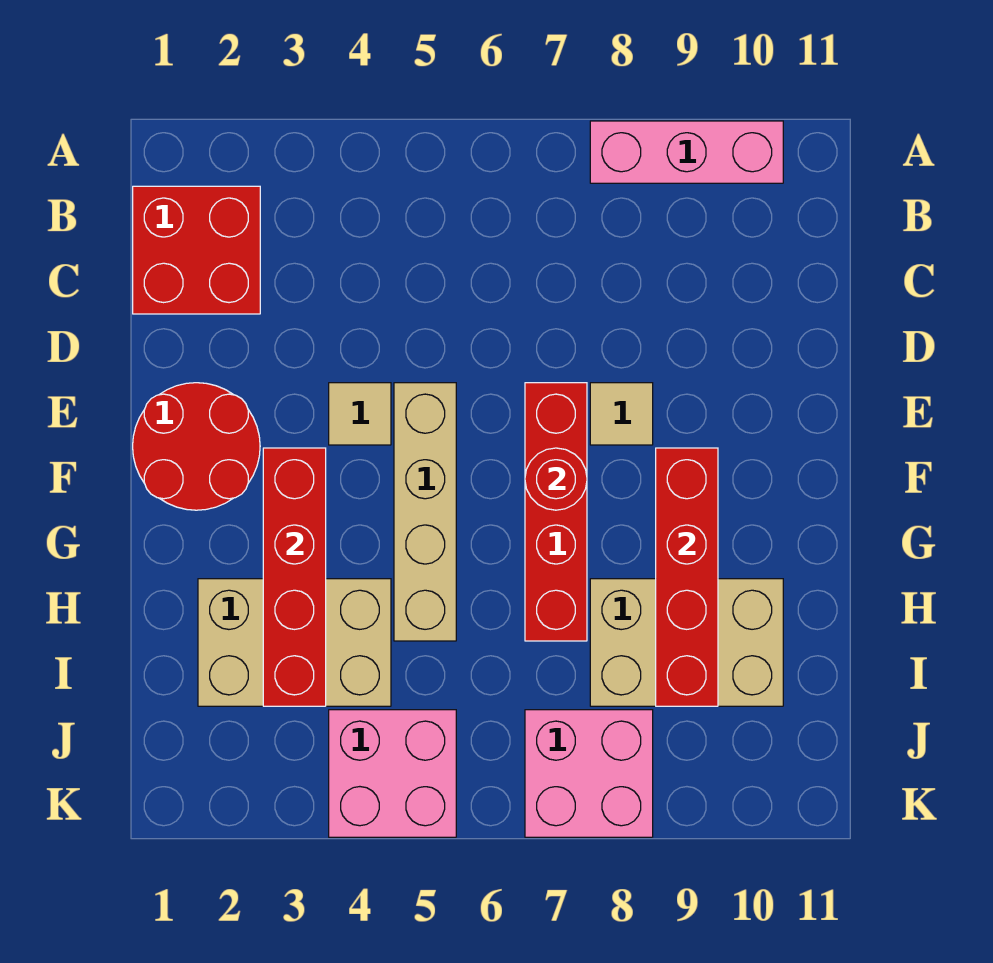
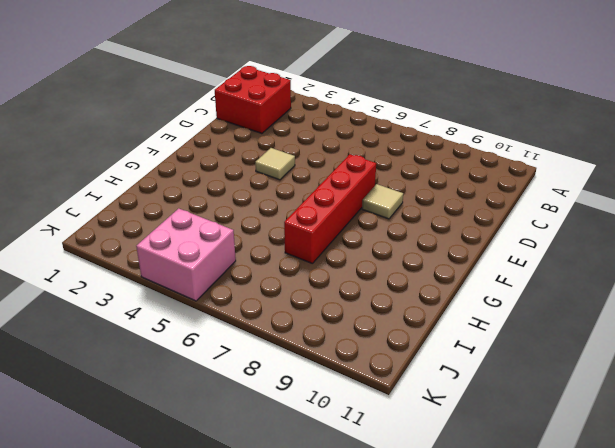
none -> pink brick A8:A10 level 1
none -> red round brick E1:F2 level 1
none -> tan brick E5:H5 level 1

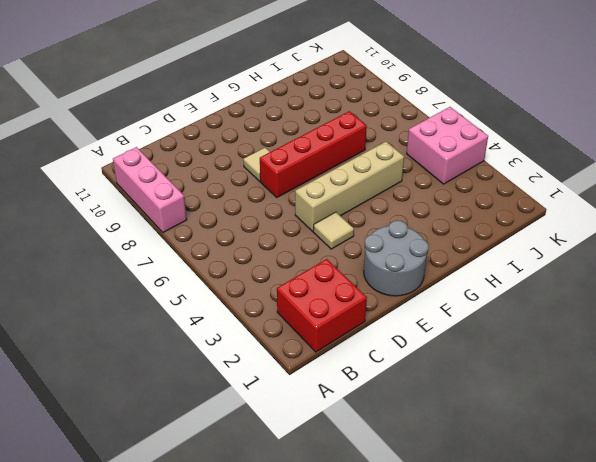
grey round brick E1:F2 level 1 -> red round brick E1:F2 level 1
none -> tan brick H2:I4 level 1
none -> tan brick H8:I10 level 1
none -> pink brick J7:K8 level 1

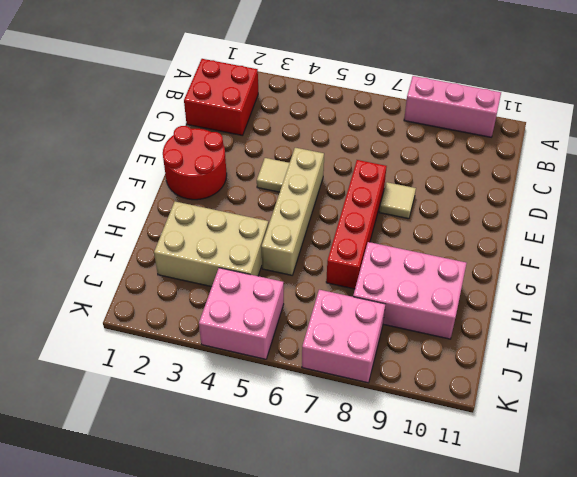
pink brick H8:I10 level 1 -> tan brick H8:I10 level 1
none -> red brick F3:I3 level 2
none -> red round brick F7 level 2
none -> red brick F9:I9 level 2

